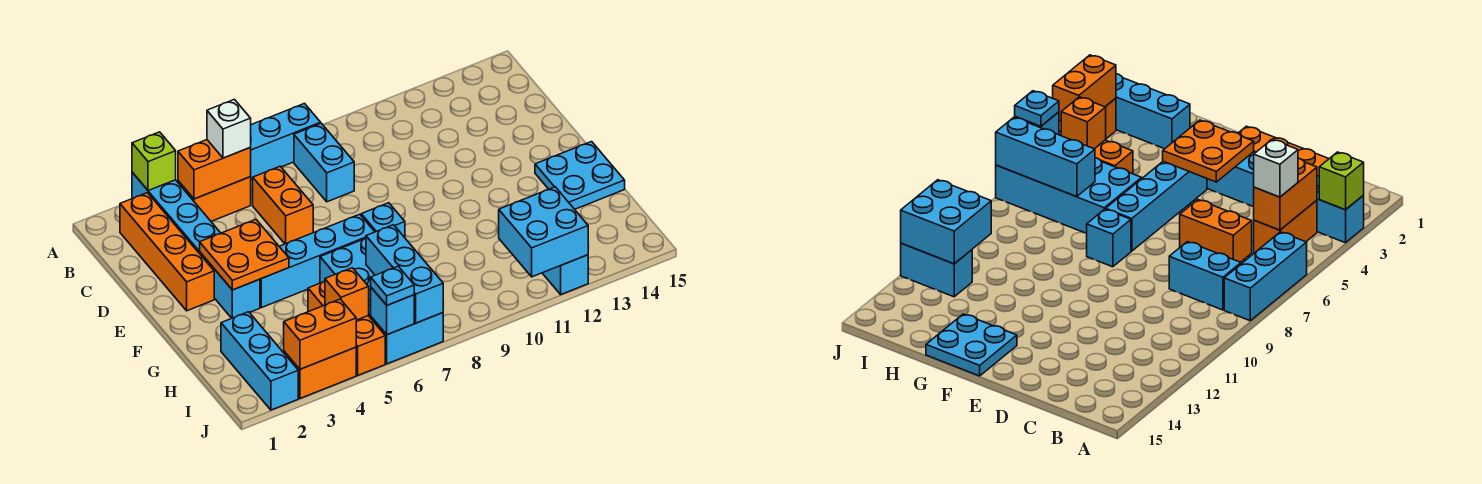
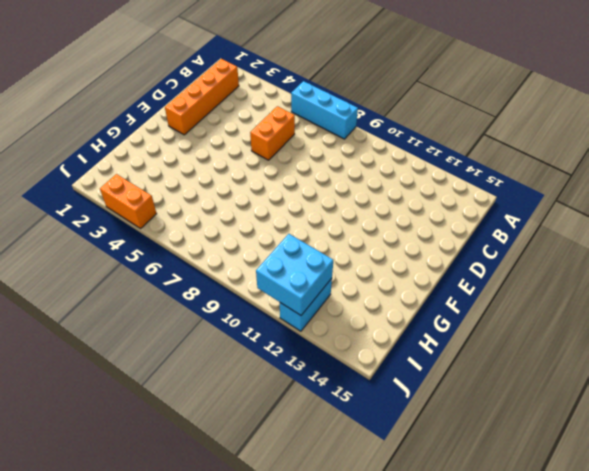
none -> cyan brick A3:F3 level 1
none -> orange brick B4:B5 level 1
none -> cyan brick B8:C8 level 1

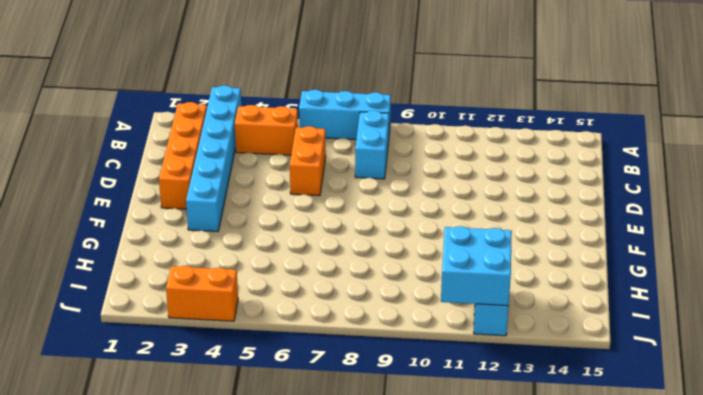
none -> cyan brick F4:F7 level 1
none -> cyan brick F8 level 1
none -> cyan plate F14:G15 level 1

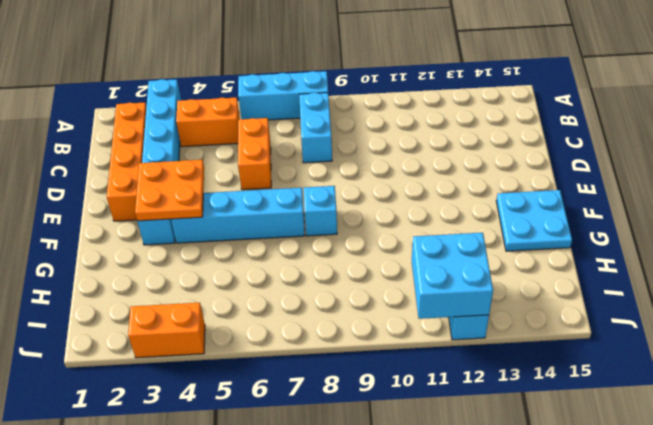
none -> cyan brick G6:J7 level 1
none -> cyan brick H2:J2 level 1
none -> orange brick H5:J5 level 1

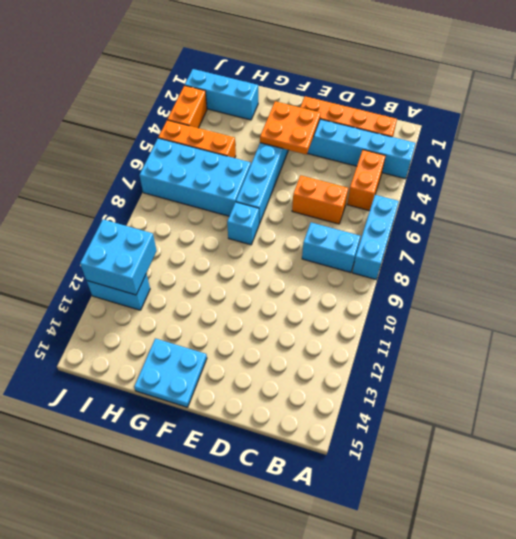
none -> lime brick A3 level 2
none -> orange brick B4:B5 level 2
none -> cyan brick H7:J7 level 2

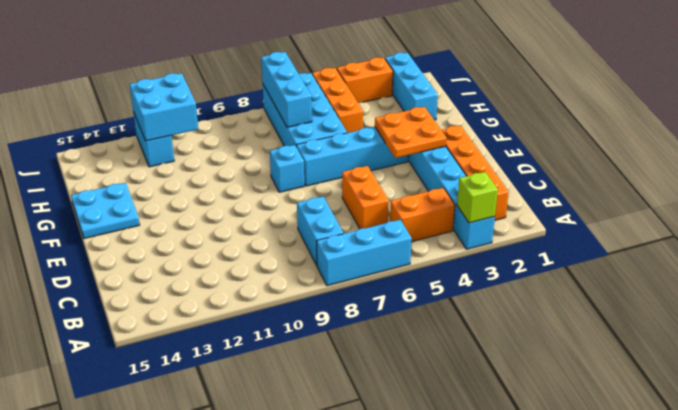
none -> orange brick B4:B5 level 2
none -> orange brick I5 level 2
none -> orange brick J3:J4 level 2

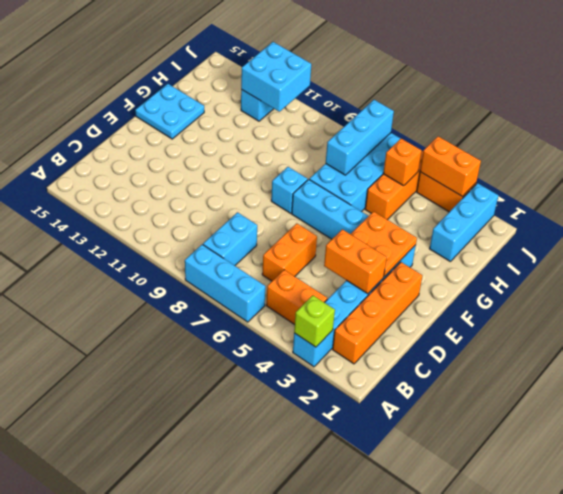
orange brick D3:D4 level 2 -> orange brick B4:B5 level 2
none -> cyan brick J6 level 2
none -> white brick B5 level 3
none -> cyan plate J6 level 3

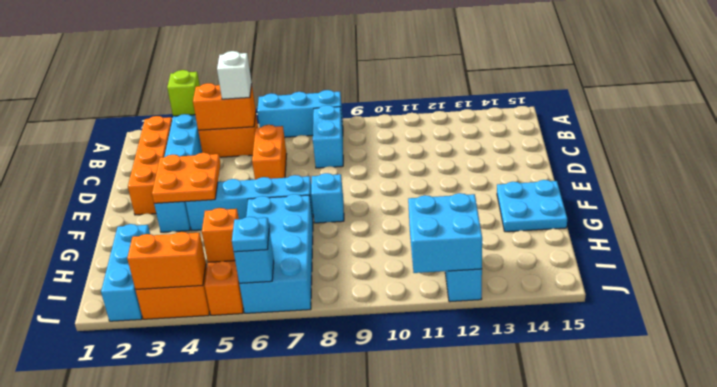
none -> cyan brick H7:J7 level 2

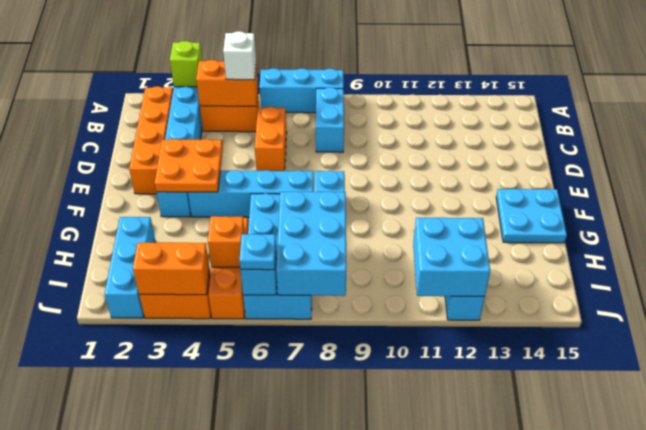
cyan brick H7:J8 level 2 -> cyan brick H7:J7 level 2

